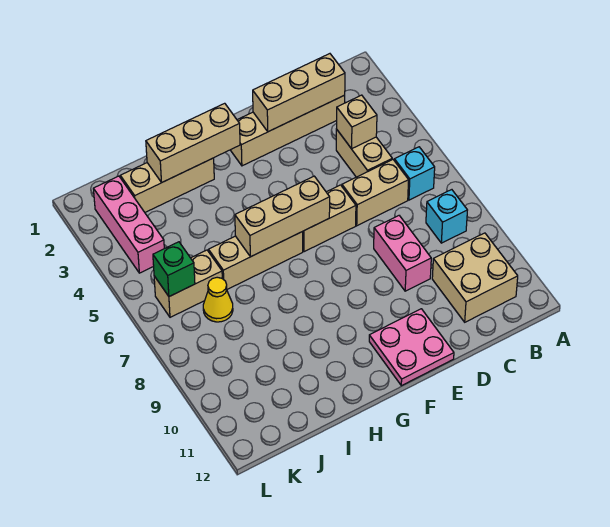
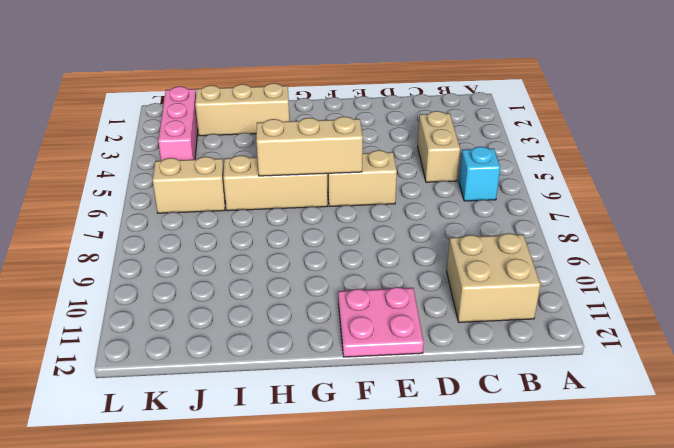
none -> cyan brick B8 level 1
none -> tan brick C2:F2 level 1
none -> tan brick C6:D6 level 1

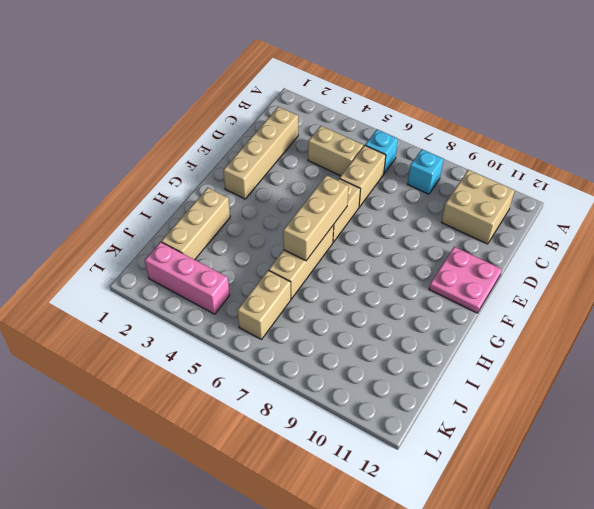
none -> pink brick D8:D9 level 1
none -> yellow cone J7 level 1
none -> tan brick C2:E2 level 2

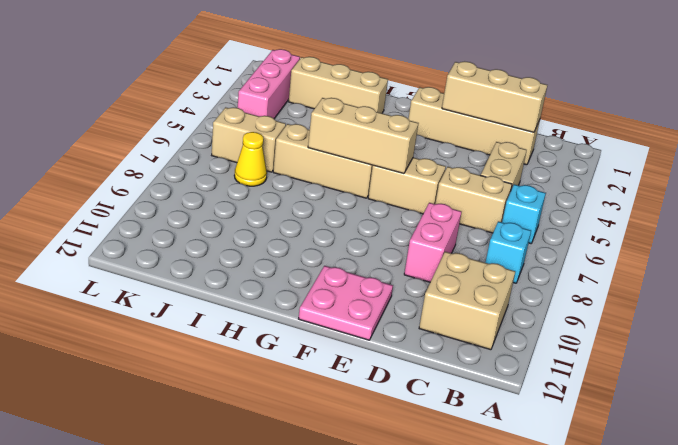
none -> tan brick C4 level 2
none -> tan brick G2:I2 level 2
none -> green brick K6 level 2

